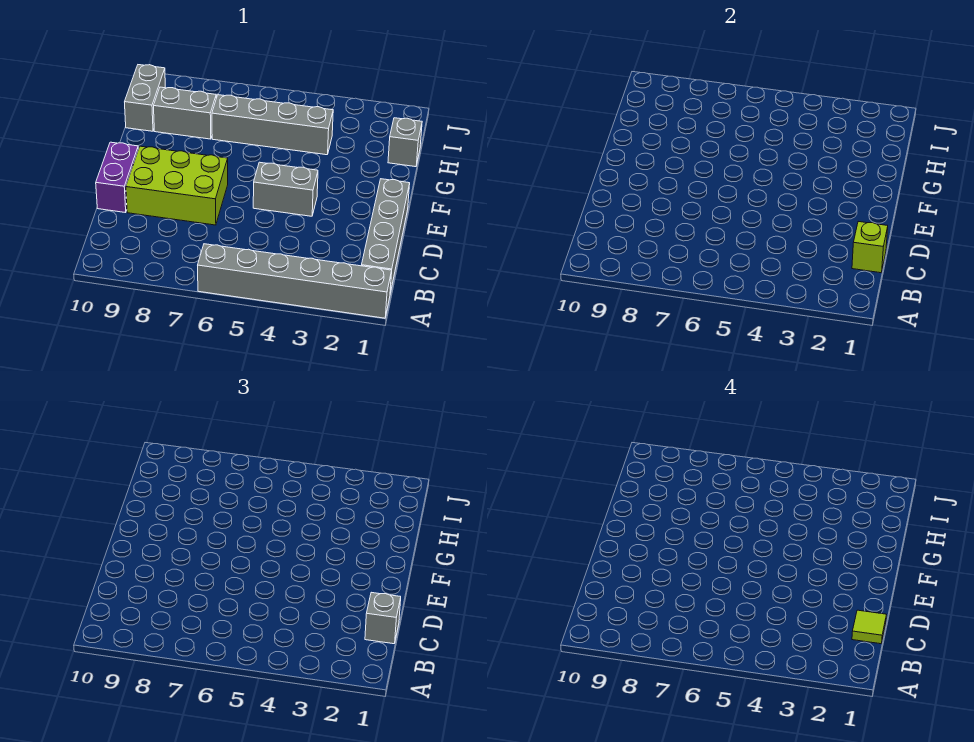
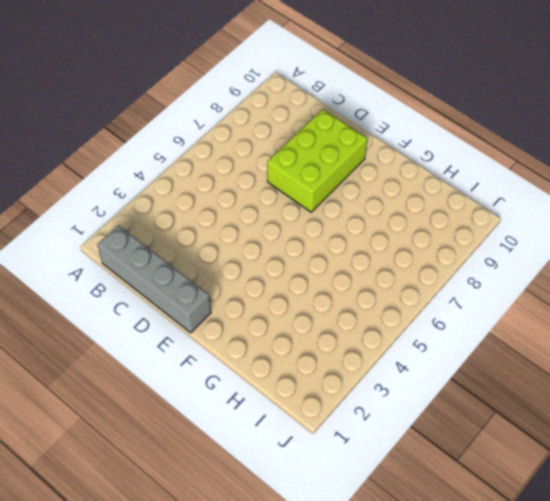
none -> grey brick A1:A6 level 1
none -> purple brick D10:E10 level 1
none -> grey brick E4:E5 level 1

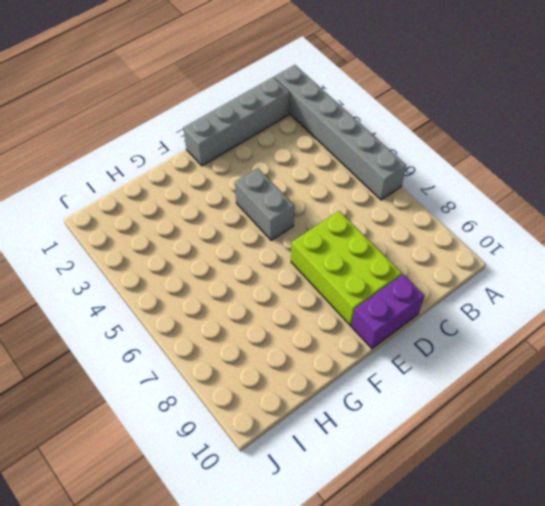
none -> grey brick H1 level 1
none -> grey brick H4:H7 level 1
none -> grey brick H8:H9 level 1

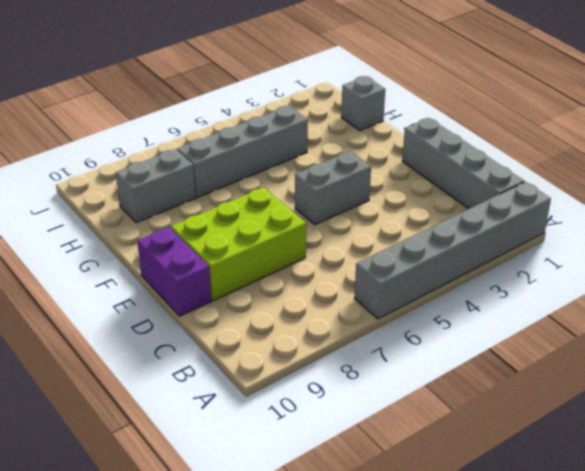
none -> grey brick H10:I10 level 1
none -> lime brick C1 level 2
none -> grey brick C1 level 3

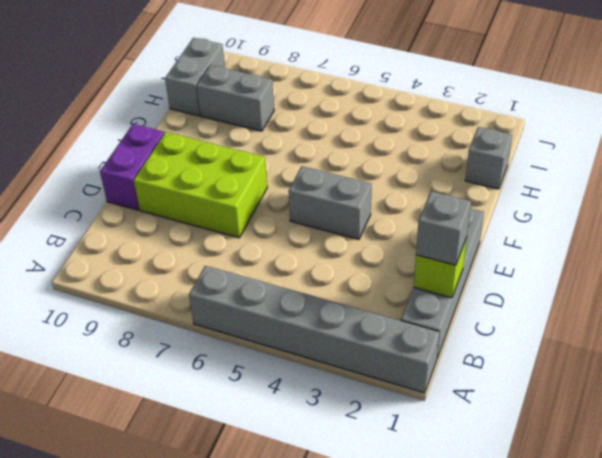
none -> grey brick H4:H7 level 1
none -> lime tile C1 level 4

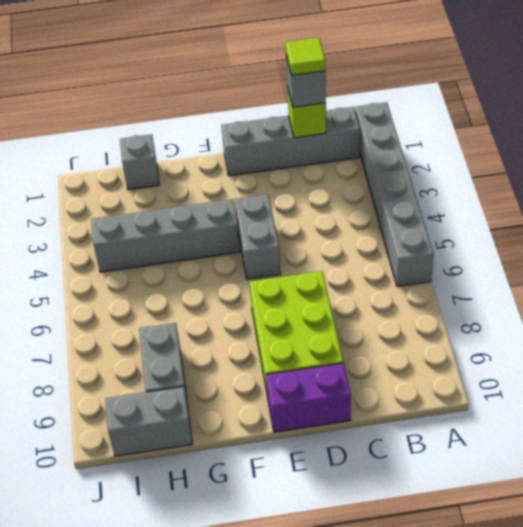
grey brick F4:I4 level 1 -> grey brick H4:H7 level 1

